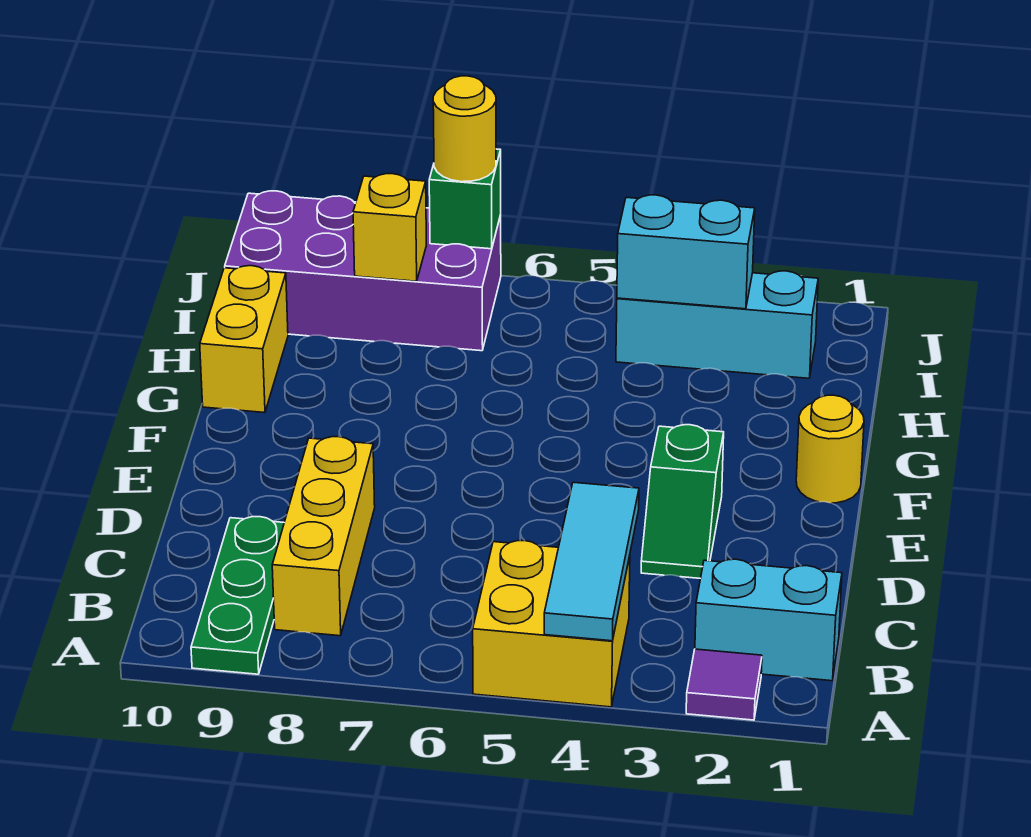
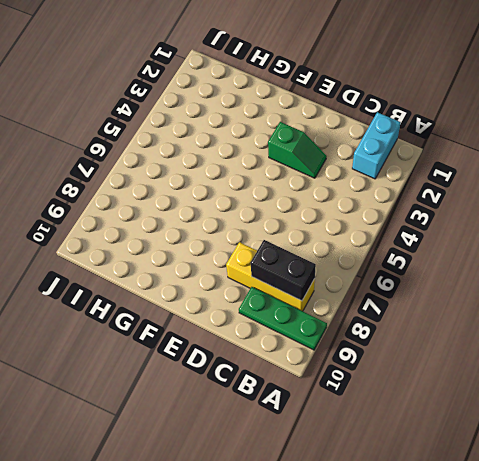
black brick B8:C8 level 2 -> none
none -> purple tile A2 level 1
none -> yellow brick A4:B5 level 1
none -> yellow round brick F1 level 1

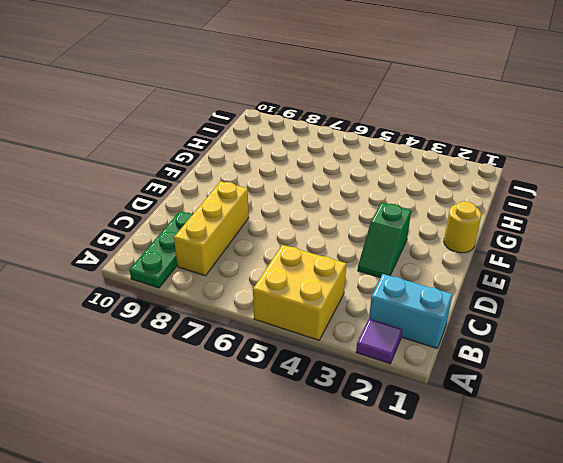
none -> yellow brick G10:H10 level 1
none -> cyan brick I2:I4 level 1
none -> purple brick I7:J10 level 1

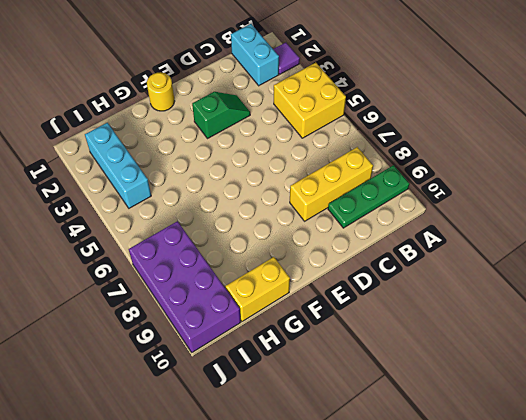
none -> cyan tile A4:C4 level 2
none -> cyan brick I3:I4 level 2
none -> yellow brick I8 level 2

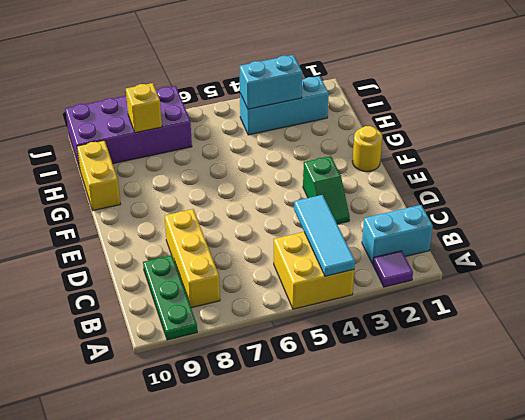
none -> green brick J7 level 2
none -> yellow round brick J7 level 3

